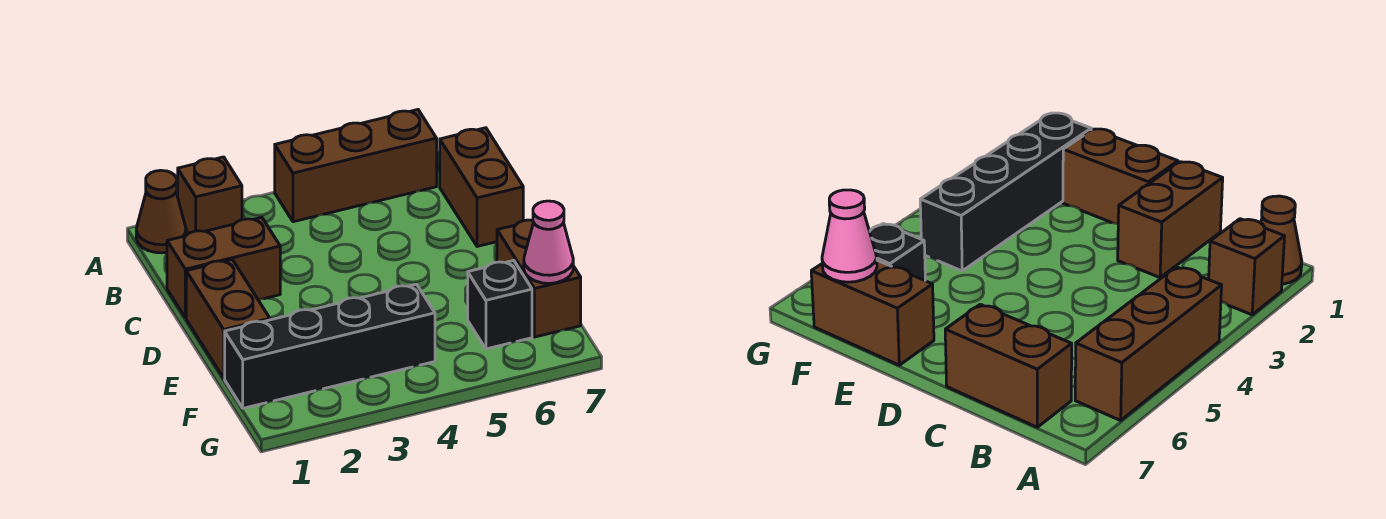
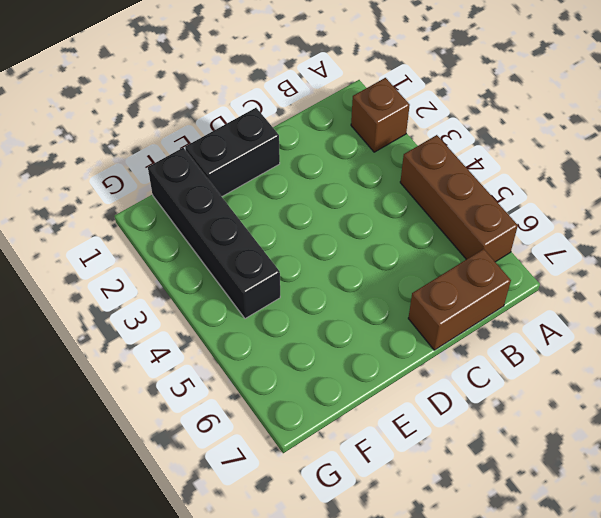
black brick D1:E1 level 1 -> brown brick D1:E1 level 1
none -> brown cone A1 level 1
none -> brown brick C1:C2 level 1

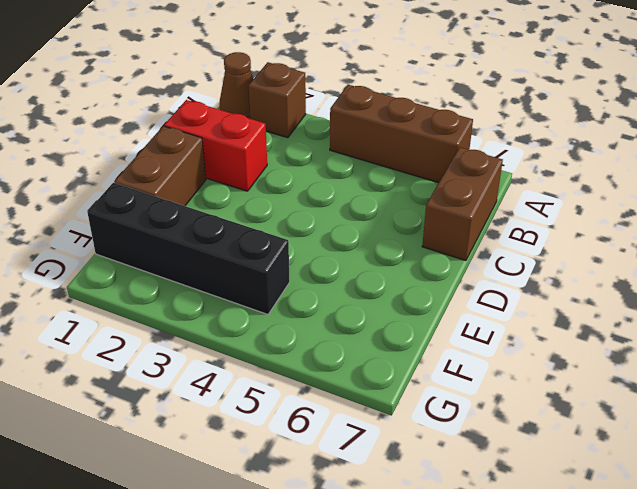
red brick C1:C2 level 1 -> brown brick C1:C2 level 1
none -> brown brick E7:F7 level 1
none -> black brick F6 level 1

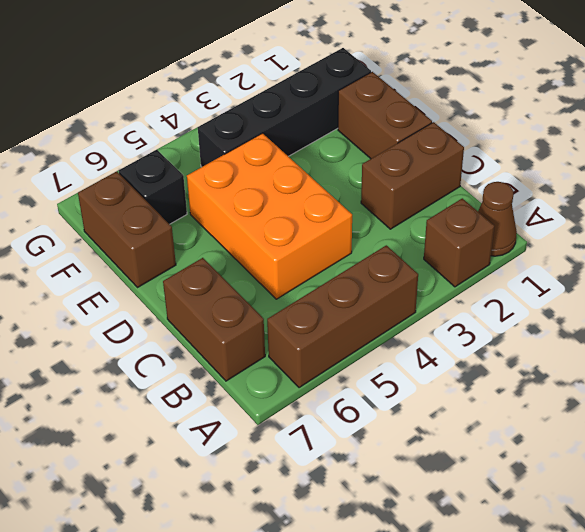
orange brick C4:E5 level 1 -> none
none -> pink cone F7 level 2

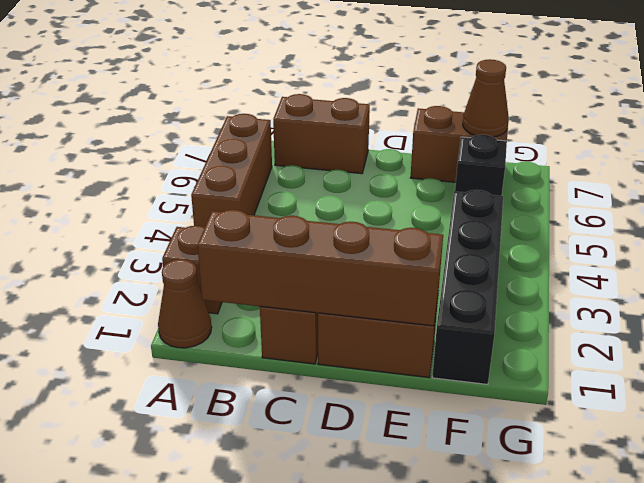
brown brick B1:E1 level 2 -> none
brown cone F7 level 2 -> pink cone F7 level 2

